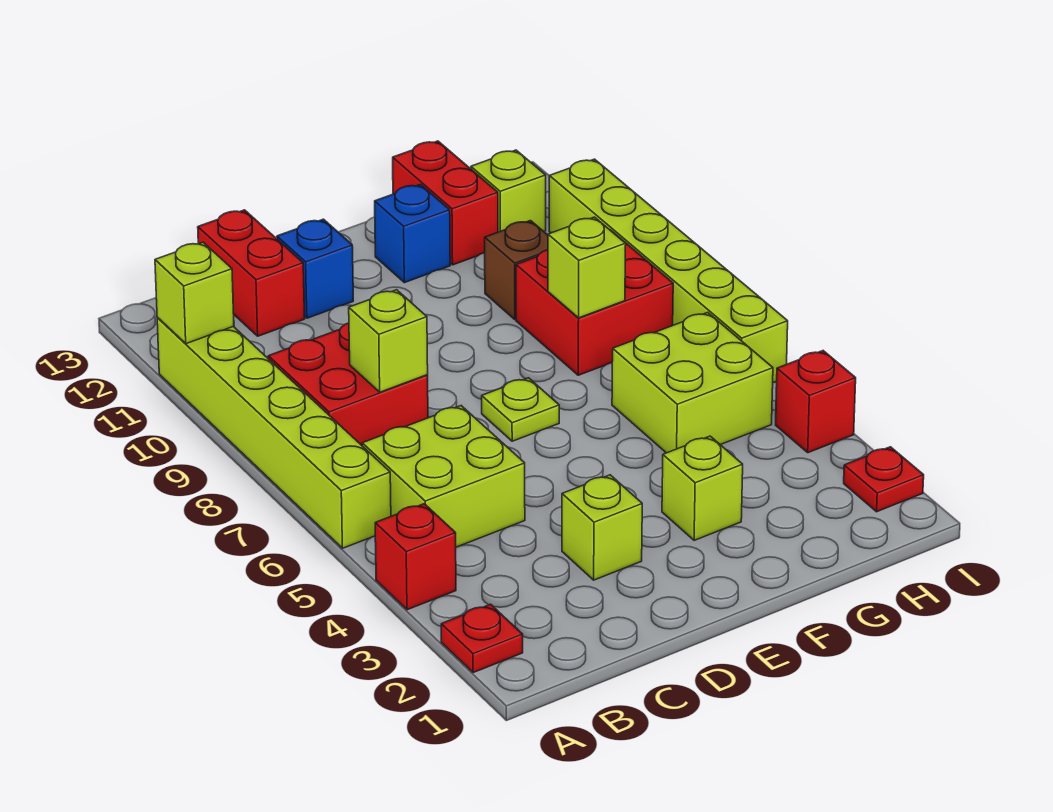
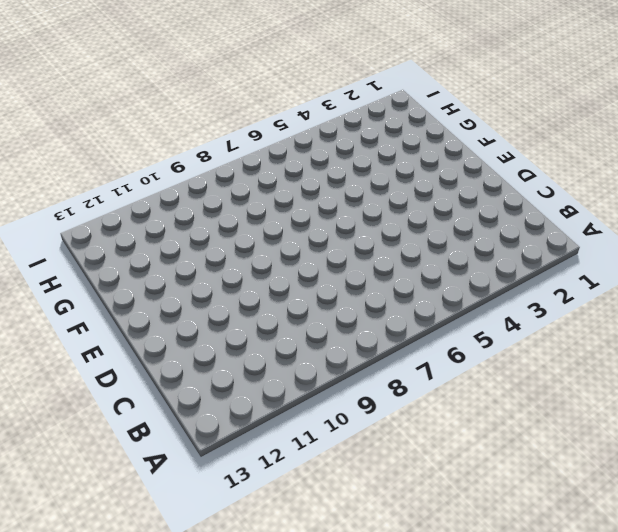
none -> red plate A2 level 1
none -> red brick A4 level 1
none -> lime brick A6:A11 level 1

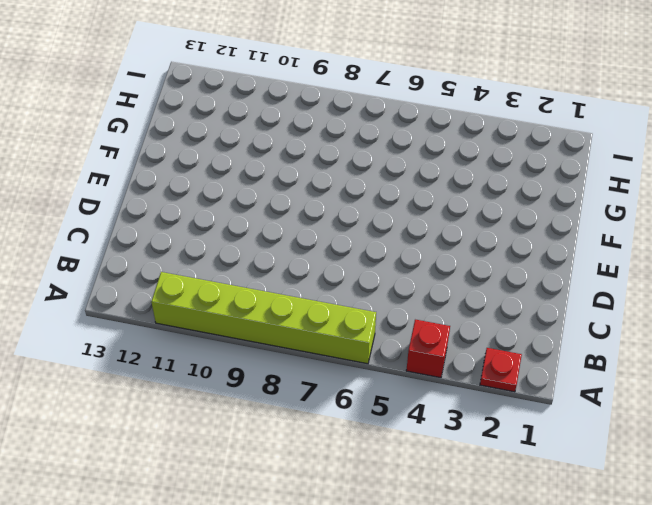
none -> lime brick B5:C6 level 1
none -> red brick B8:C9 level 1
none -> red brick C12:C13 level 1

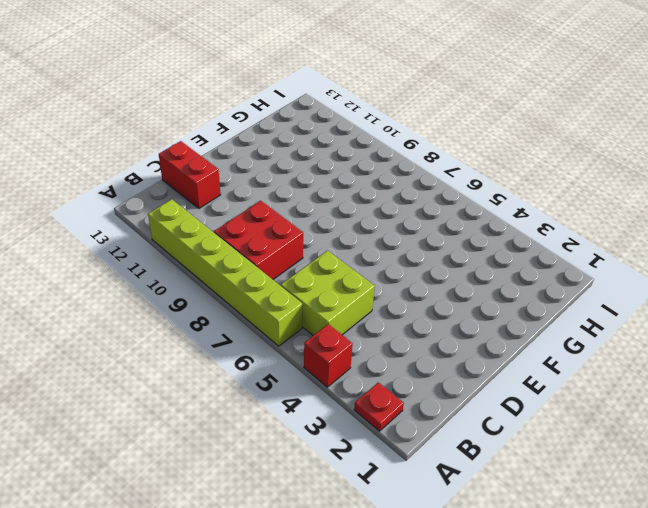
none -> lime brick D3 level 1
none -> blue brick D12 level 1
none -> lime plate E7 level 1

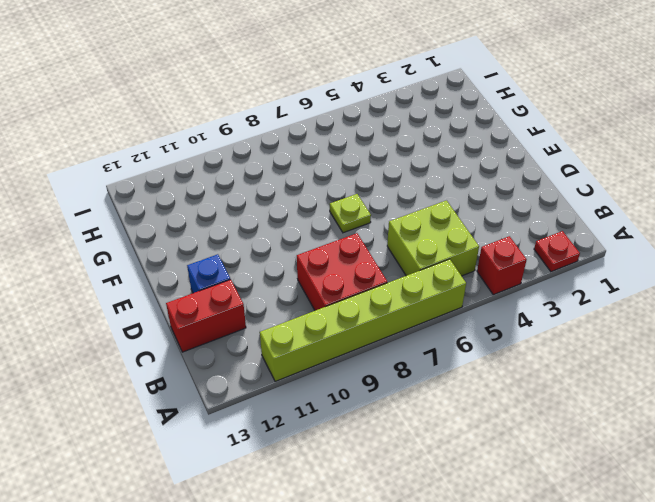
none -> lime brick D3 level 1
none -> lime brick F3 level 1
none -> blue brick F12 level 1

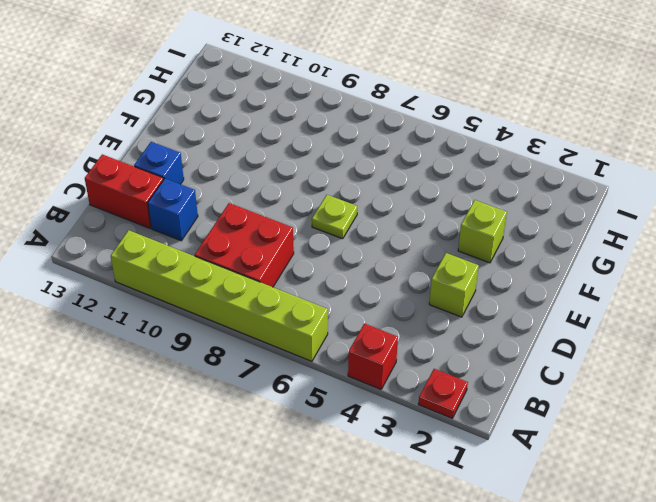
blue brick C11 level 1 -> blue brick F12 level 1
none -> lime brick B5:C6 level 1
none -> lime brick G5:H6 level 1
none -> red brick G8:H9 level 1

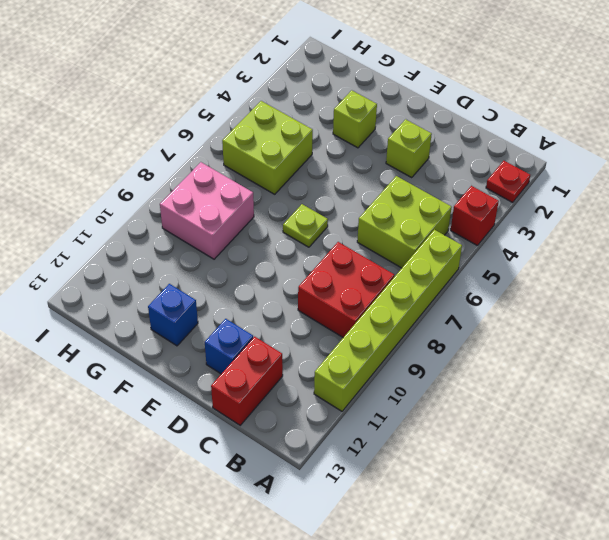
pink brick G8:H9 level 1 -> red brick G8:H9 level 1
none -> brown brick G10 level 1
none -> red brick G12:G13 level 1
none -> lime brick H12 level 1

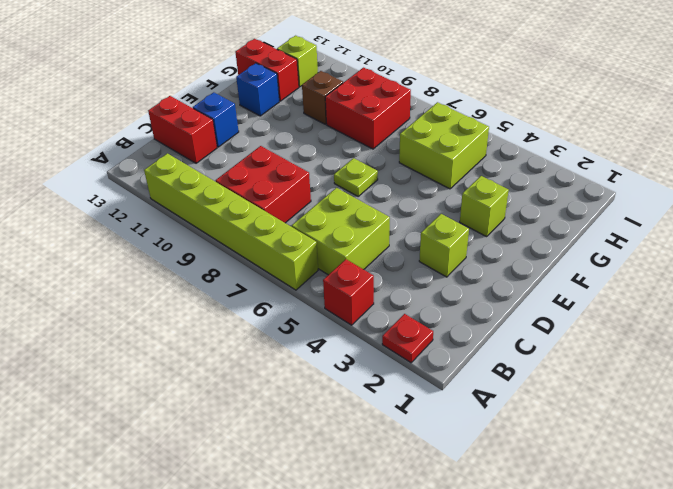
none -> red plate I2 level 1
none -> red brick I4 level 1
none -> lime brick I6:I11 level 1

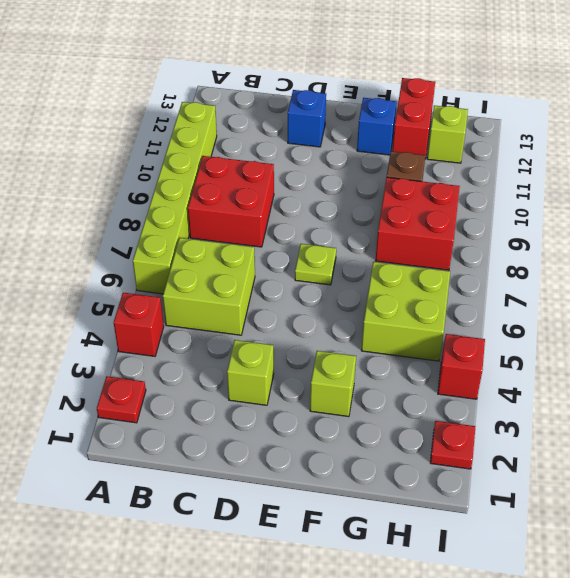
none -> red brick C12:C13 level 1
none -> lime brick I6:I11 level 1
none -> lime brick A11 level 2

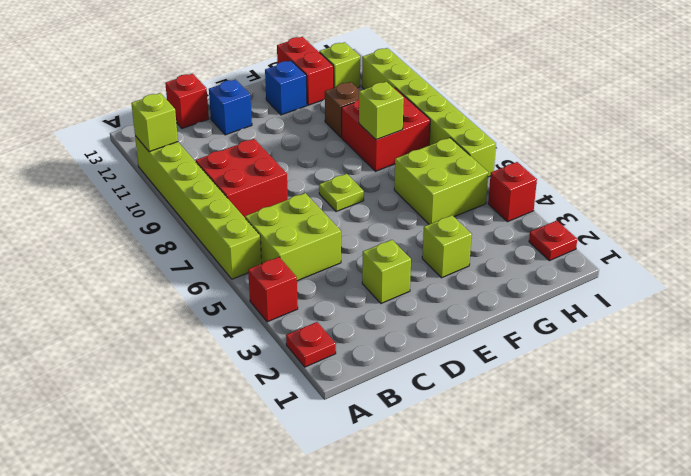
red brick C13 level 1 -> red brick C12:C13 level 1
none -> lime brick C8 level 2

